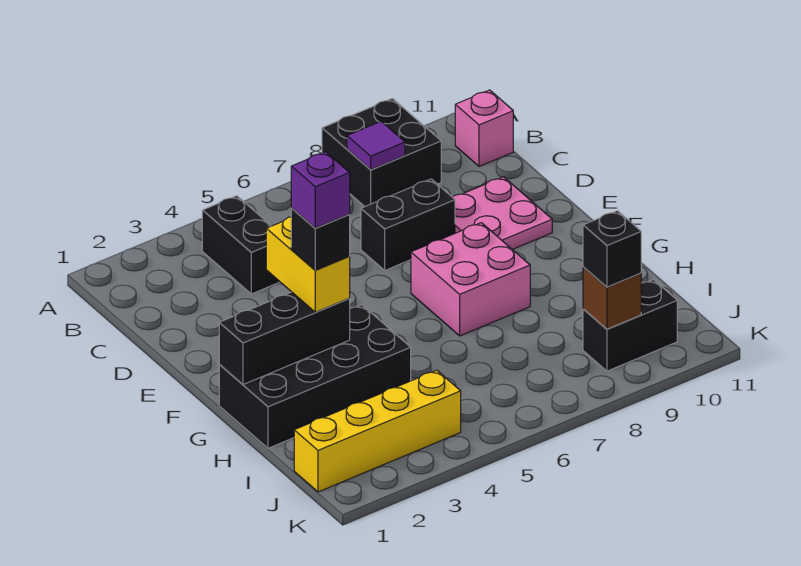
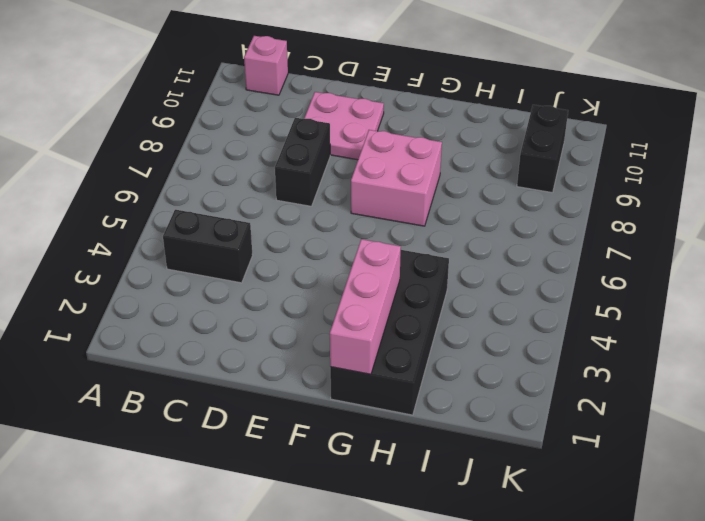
pink brick G1:G3 level 2 -> black brick G1:G3 level 2
none -> black brick A8:B9 level 1
none -> yellow brick J1:J4 level 1
none -> purple tile B8 level 2

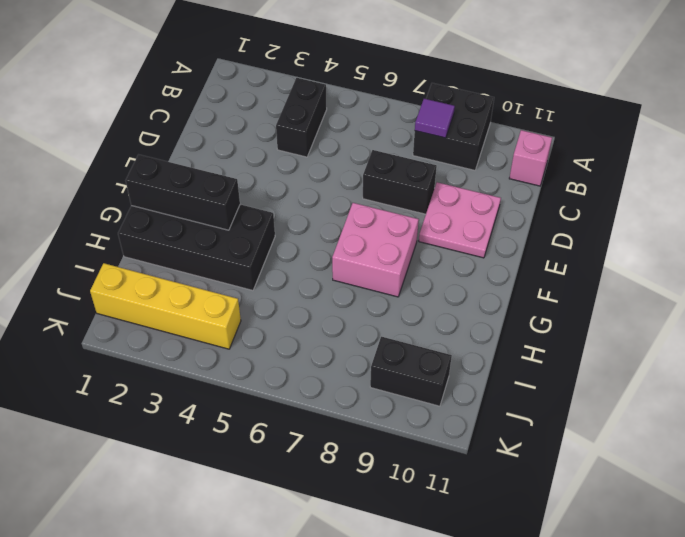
none -> brown brick J9 level 2
none -> yellow brick F3:G3 level 3
none -> black brick J9 level 3

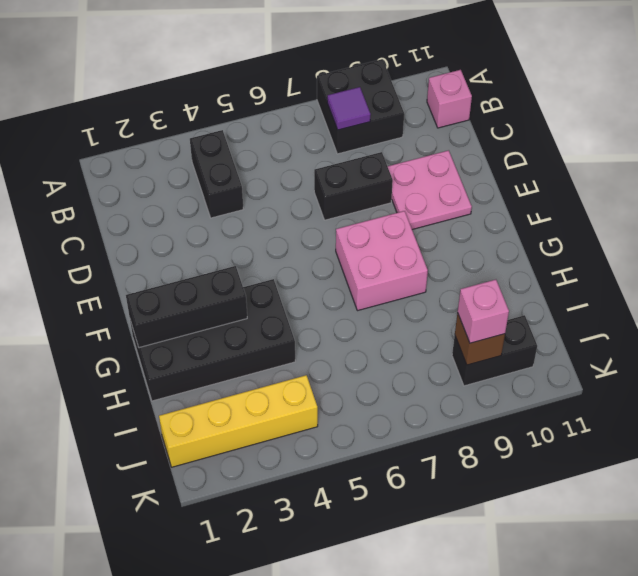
pink brick J9 level 3 -> black brick J9 level 3
none -> yellow brick F3:G3 level 3
none -> black brick G3 level 4
none -> purple brick G3 level 5

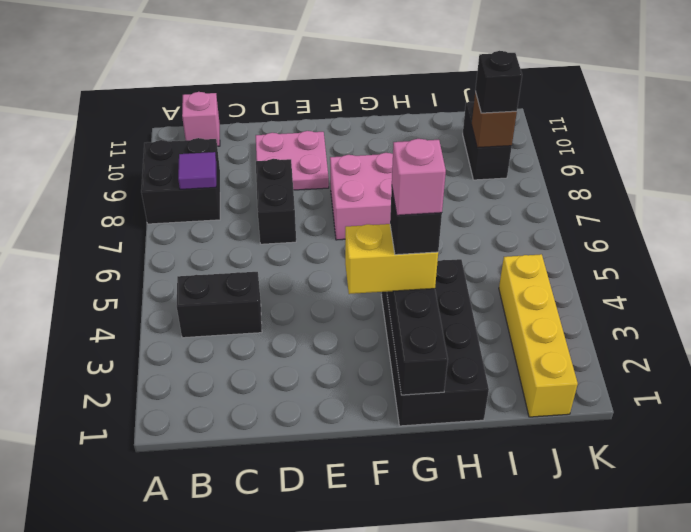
pink brick G3 level 5 -> purple brick G3 level 5

